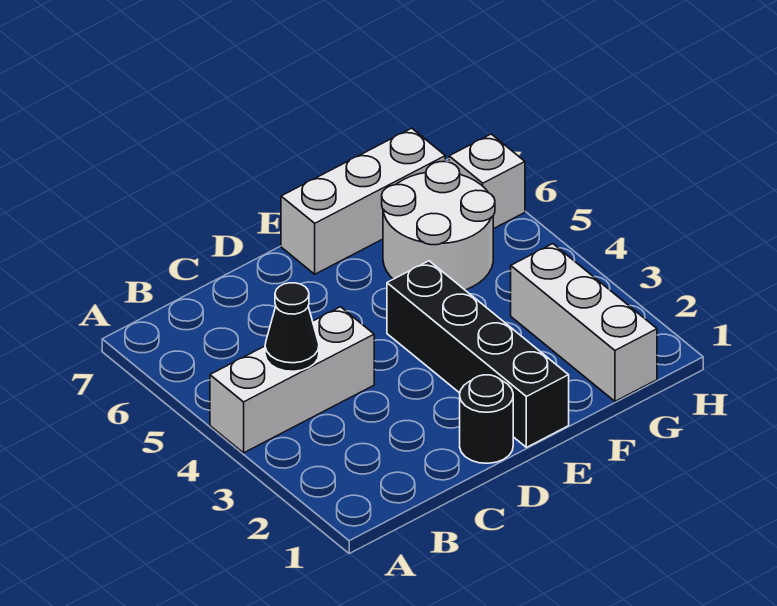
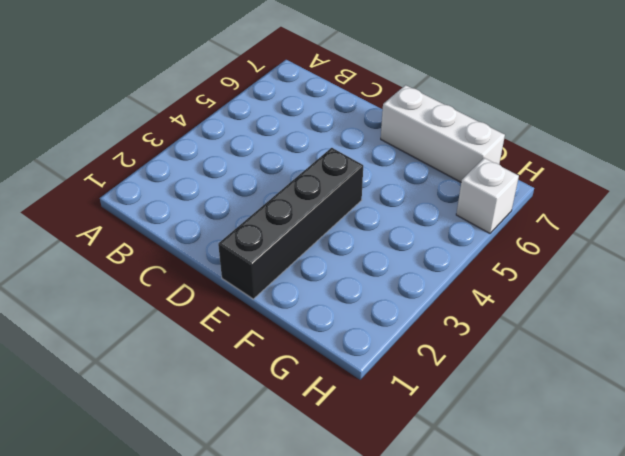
none -> white brick A4:C4 level 1
none -> black round brick D1 level 1

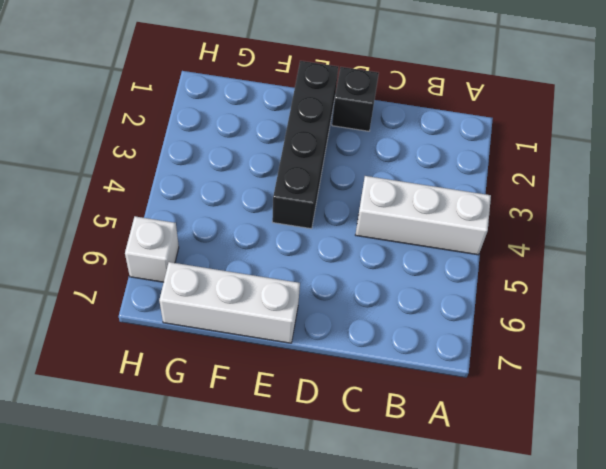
black brick D1 level 1 -> black round brick D1 level 1
none -> white round brick F5:G6 level 1
none -> white brick G1:G3 level 1

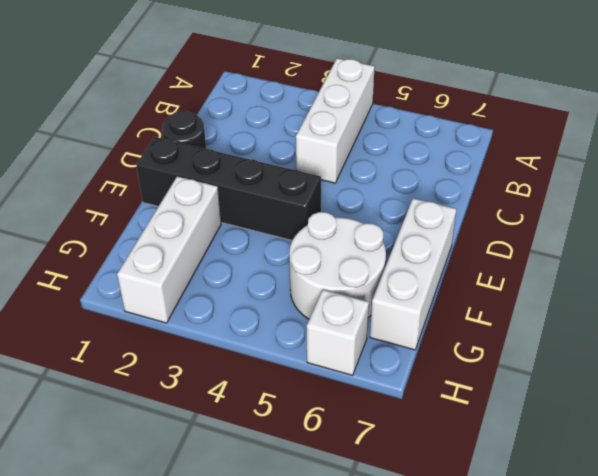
white brick F2:H2 level 1 -> white brick G1:G3 level 1
none -> black cone B4 level 2

